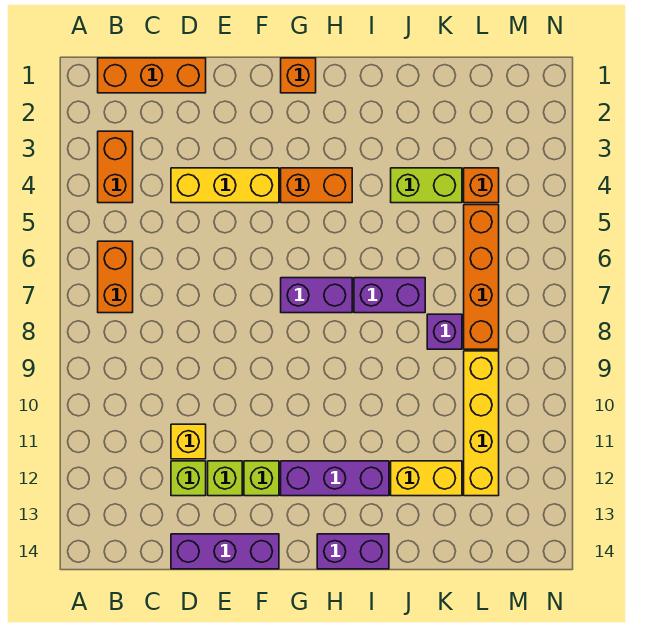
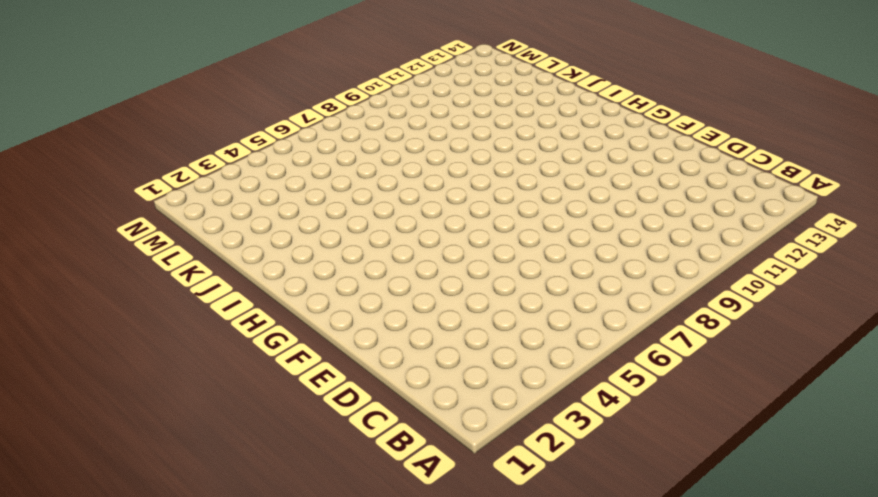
none -> orange brick B1:D1 level 1
none -> orange brick B3:B4 level 1
none -> orange brick B6:B7 level 1

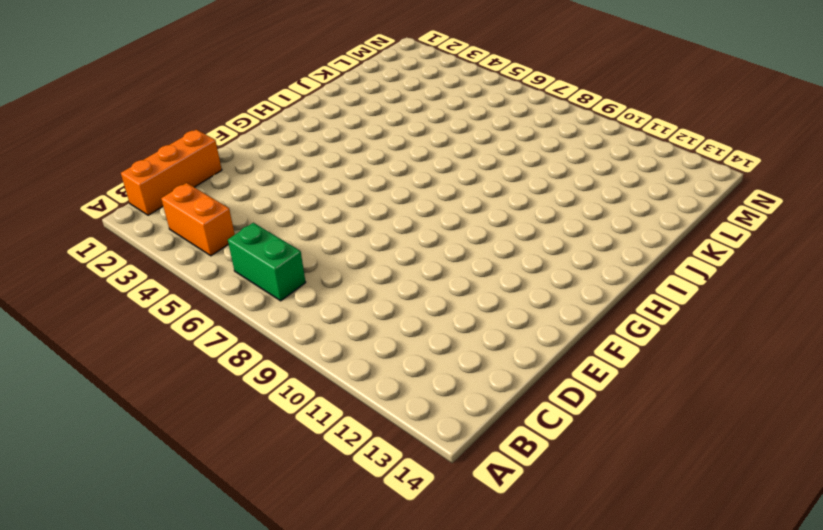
green brick B6:B7 level 1 -> orange brick B6:B7 level 1
none -> yellow brick D4:F4 level 1
none -> yellow brick D11 level 1
none -> lime brick D12 level 1

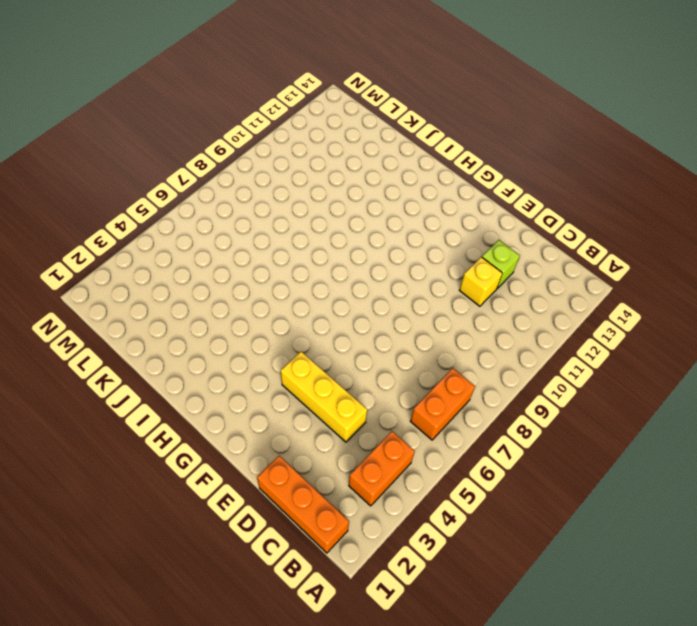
none -> purple brick D14:F14 level 1
none -> lime brick E12 level 1
none -> lime brick F12 level 1

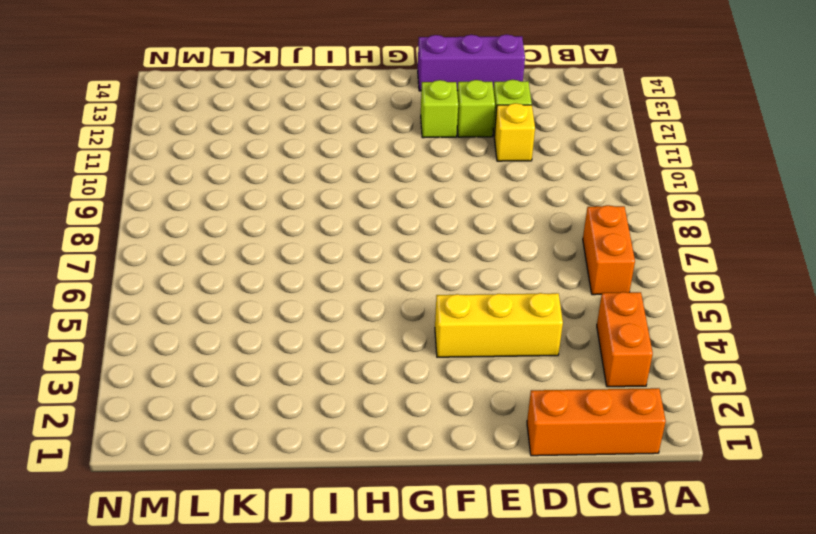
none -> orange brick G1 level 1
none -> orange brick G4:H4 level 1
none -> purple brick G7:H7 level 1

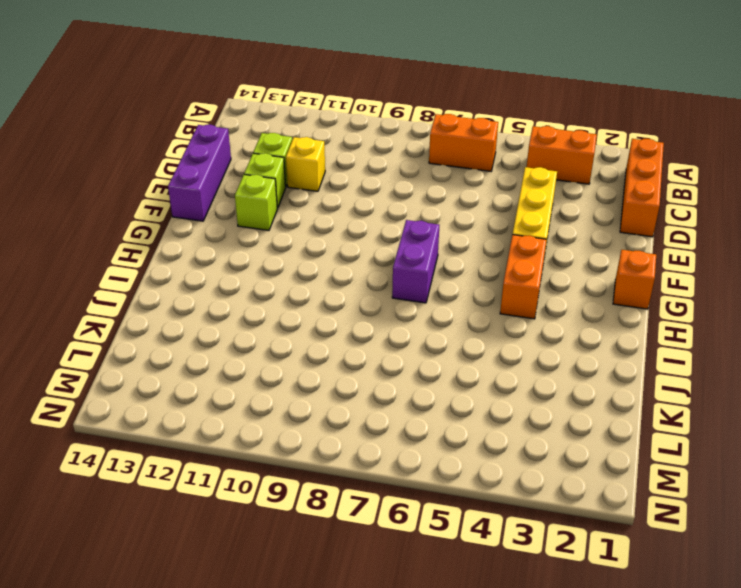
none -> purple brick G12:I12 level 1
none -> purple brick H14:I14 level 1
none -> purple brick I7:J7 level 1

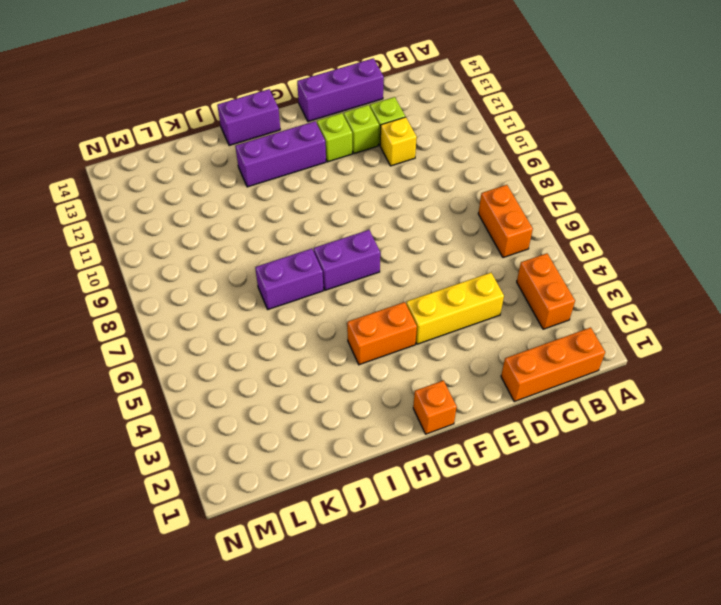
none -> lime brick J4:K4 level 1
none -> yellow brick J12:K12 level 1
none -> purple brick K8 level 1

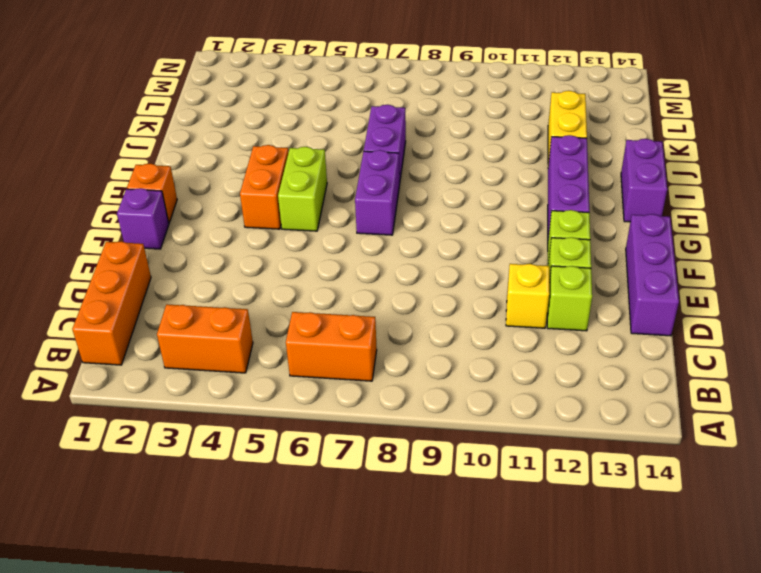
purple brick F1 level 1 -> purple brick K8 level 1
lime brick G5:H5 level 1 -> lime brick J4:K4 level 1
none -> yellow brick D4:F4 level 1
none -> orange brick L4 level 1
none -> orange brick L5:L8 level 1

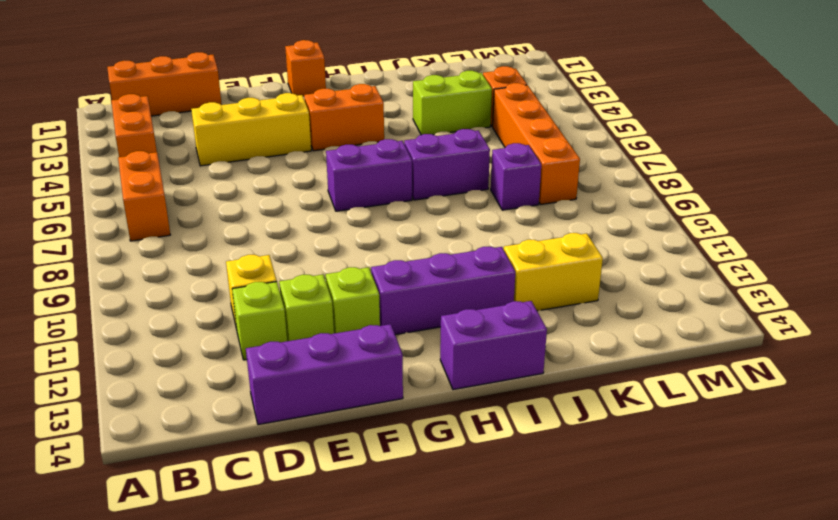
none -> yellow brick L9:L12 level 1

